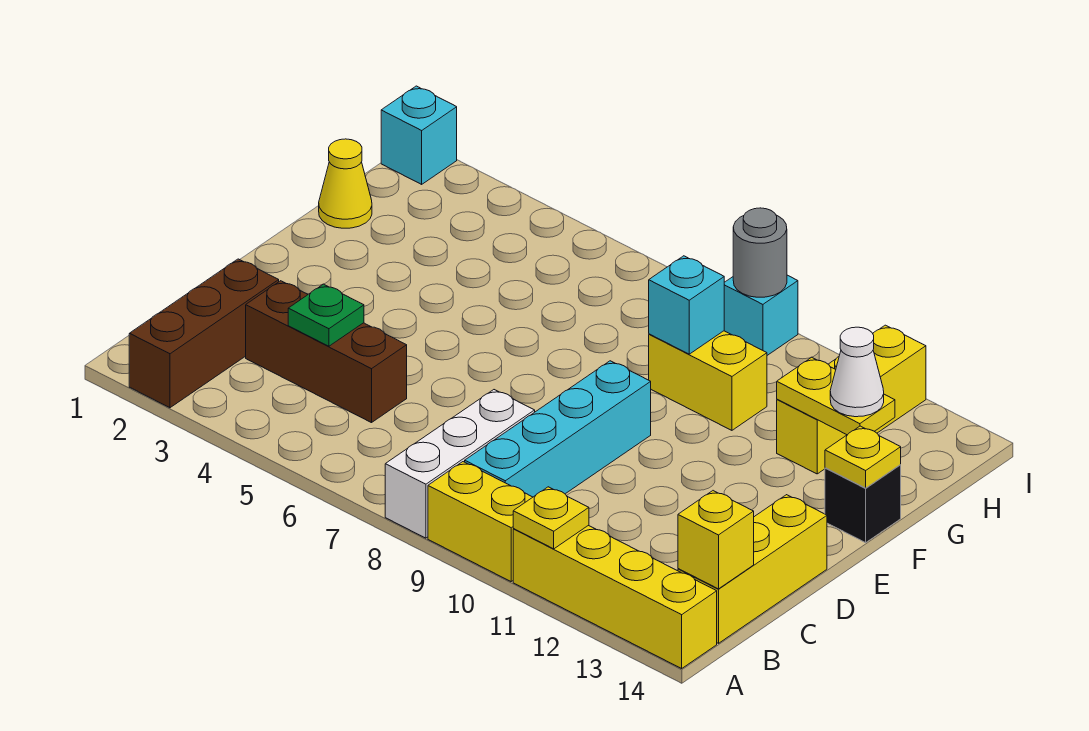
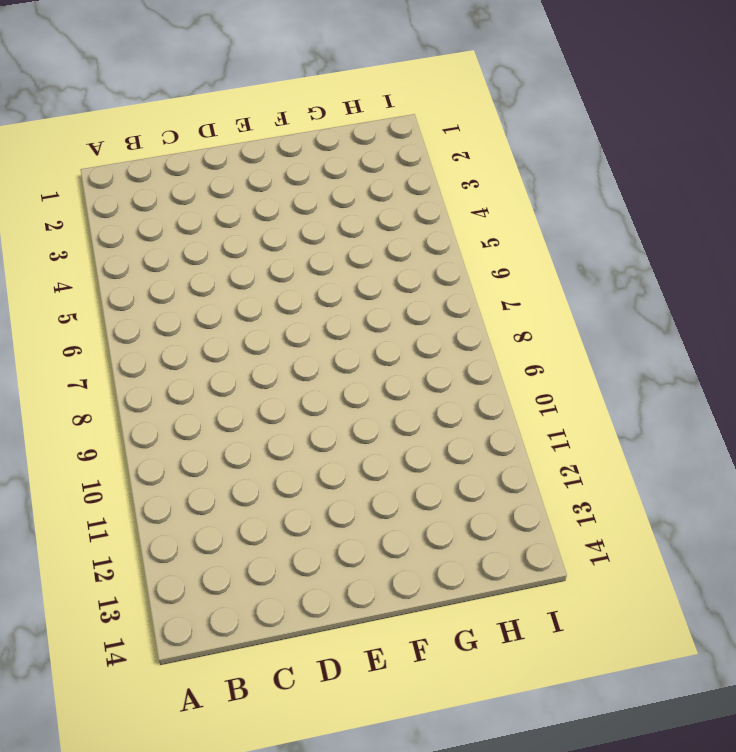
none -> brown brick A2:C2 level 1
none -> white brick A8:C8 level 1
none -> yellow brick A9:A10 level 1

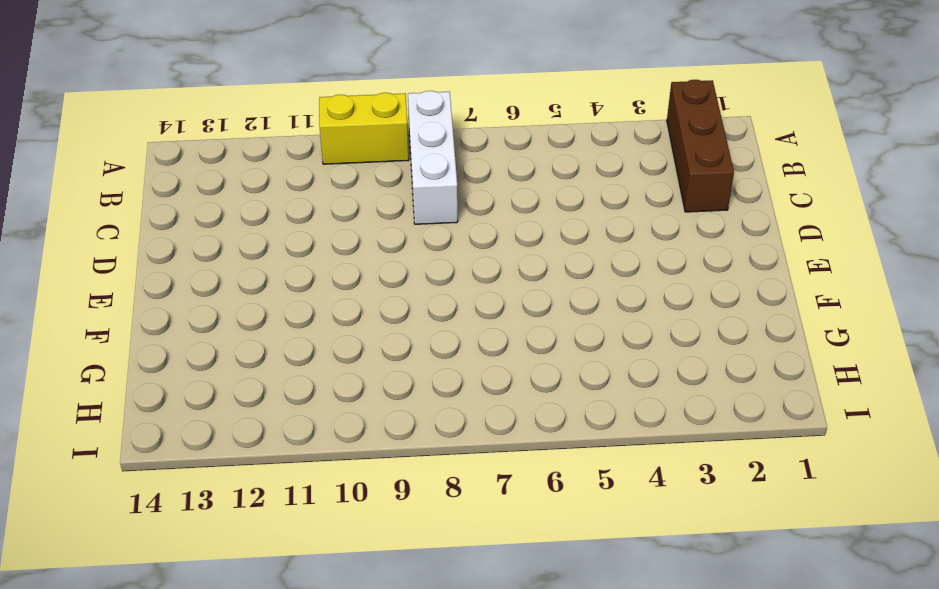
none -> yellow brick A11:A14 level 1
none -> cyan brick B9:E9 level 1
none -> yellow brick B14:D14 level 1

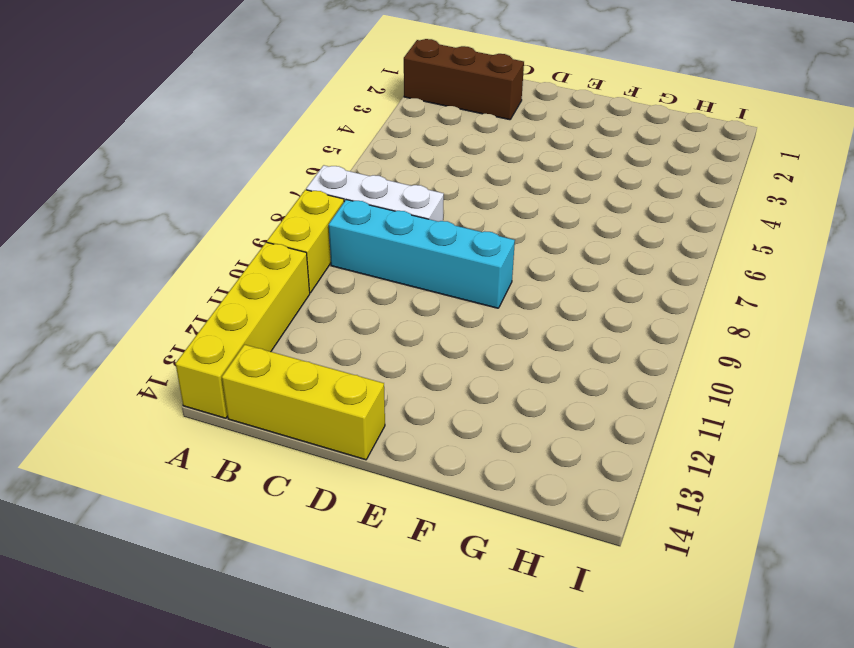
none -> brown brick C3:C5 level 1
none -> black brick F14 level 1
none -> yellow cone G1 level 1

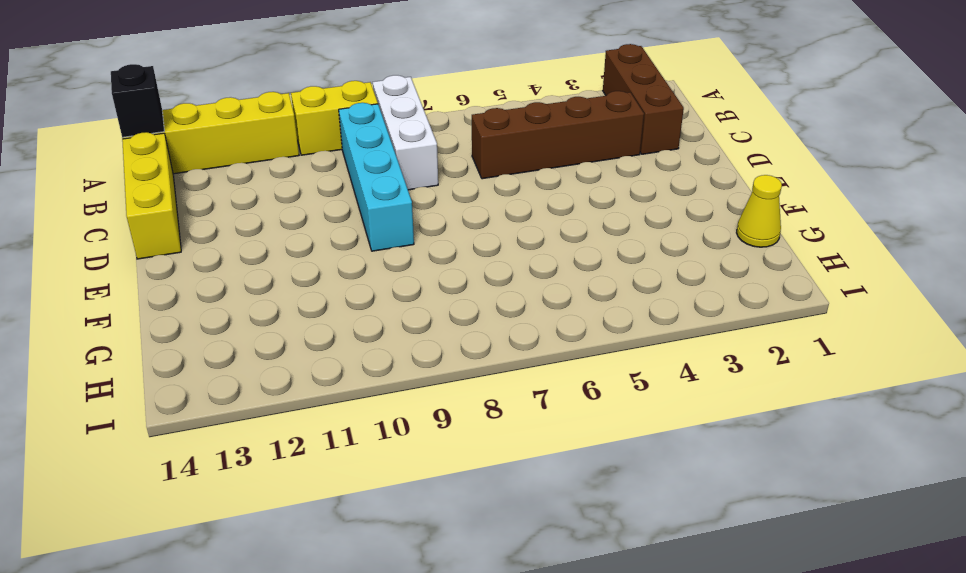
black brick A14 level 2 -> black brick F14 level 1
brown brick C3:C6 level 1 -> brown brick C3:C5 level 1
none -> yellow brick G9:G10 level 1
none -> yellow brick G12:I12 level 1
none -> cyan brick I1 level 1

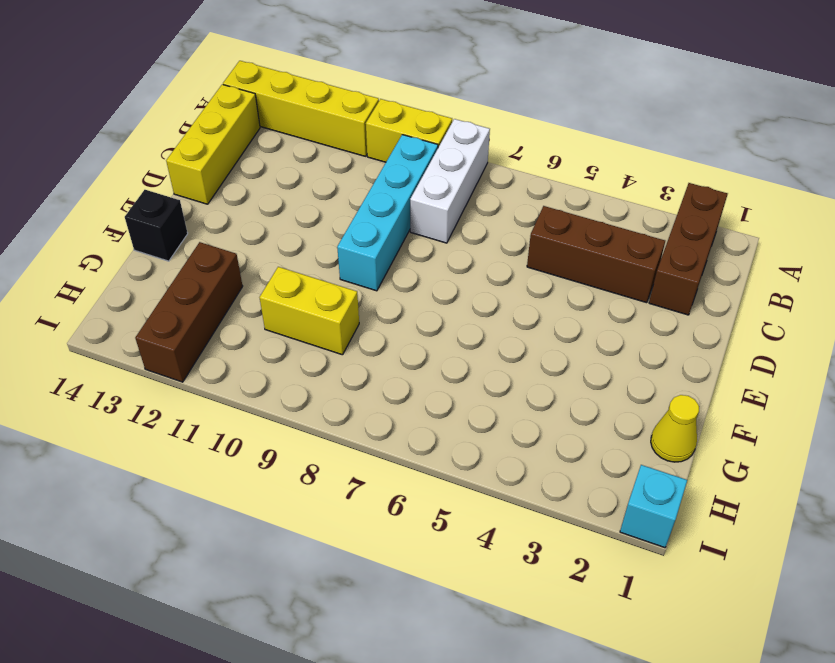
brown brick G12:I12 level 1 -> yellow brick G12:I12 level 1
none -> cyan brick I9 level 1
none -> yellow plate A11 level 2
none -> yellow brick B14 level 2

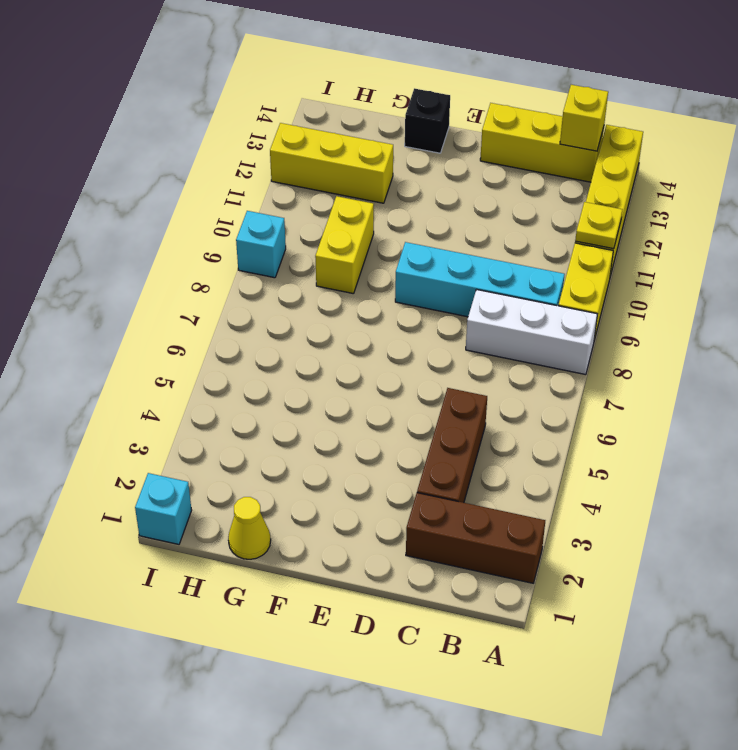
none -> green plate C4 level 2
none -> yellow plate F14 level 2
none -> cyan brick G9 level 2

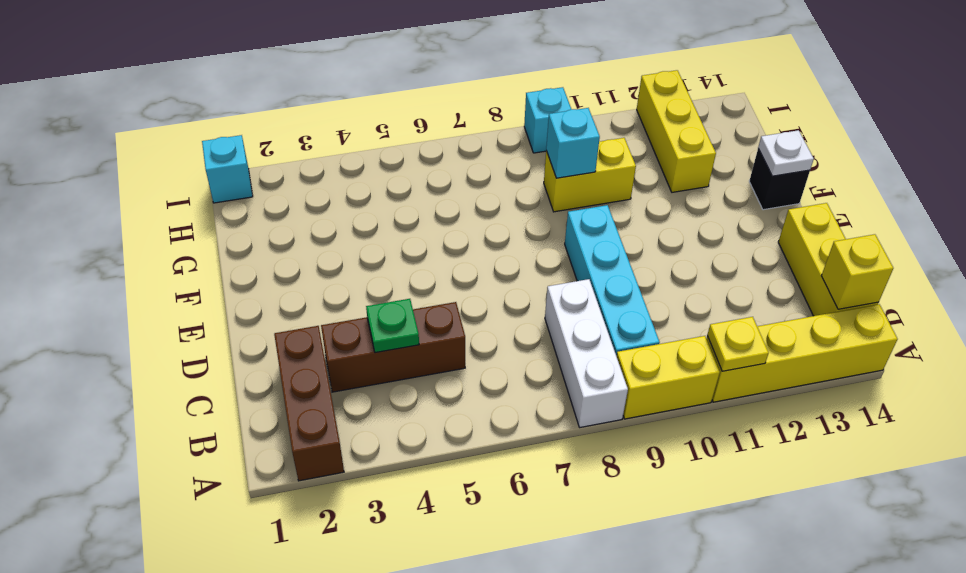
white plate F14 level 2 -> yellow plate F14 level 2
none -> yellow cone G1 level 1
none -> yellow plate G12:G13 level 2
none -> grey round brick I9 level 2

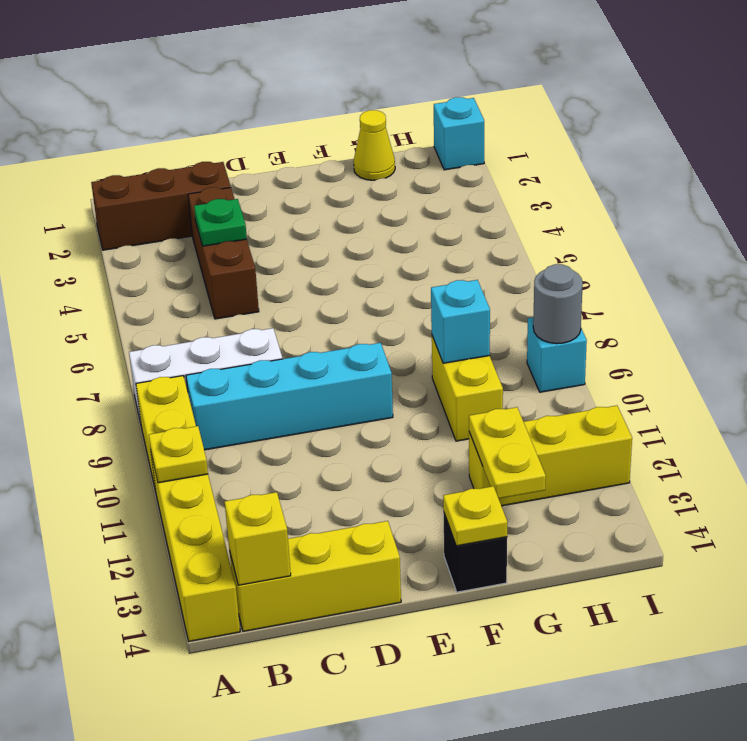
none -> white cone G13 level 3

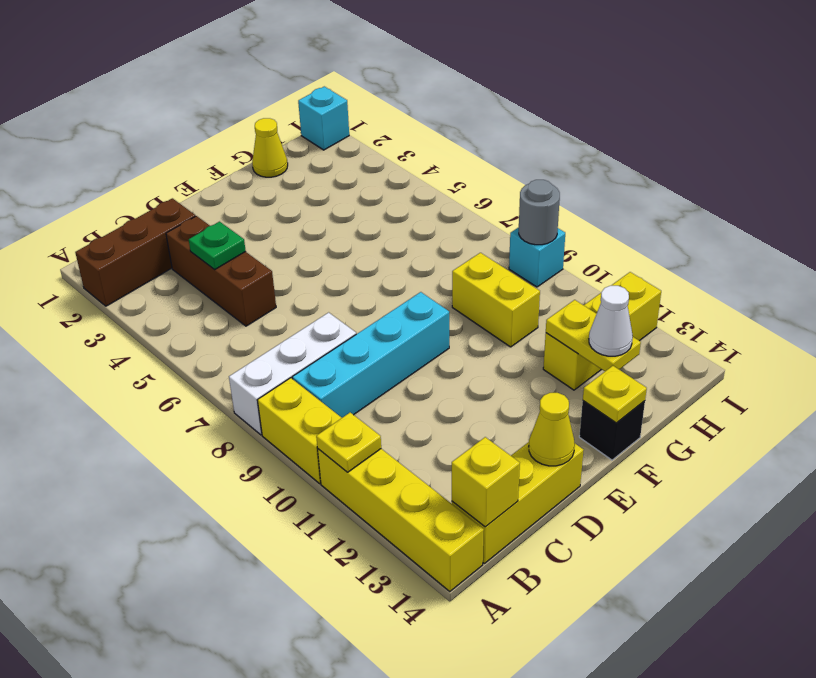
yellow cone D14 level 2 -> none
none -> cyan brick G9 level 2

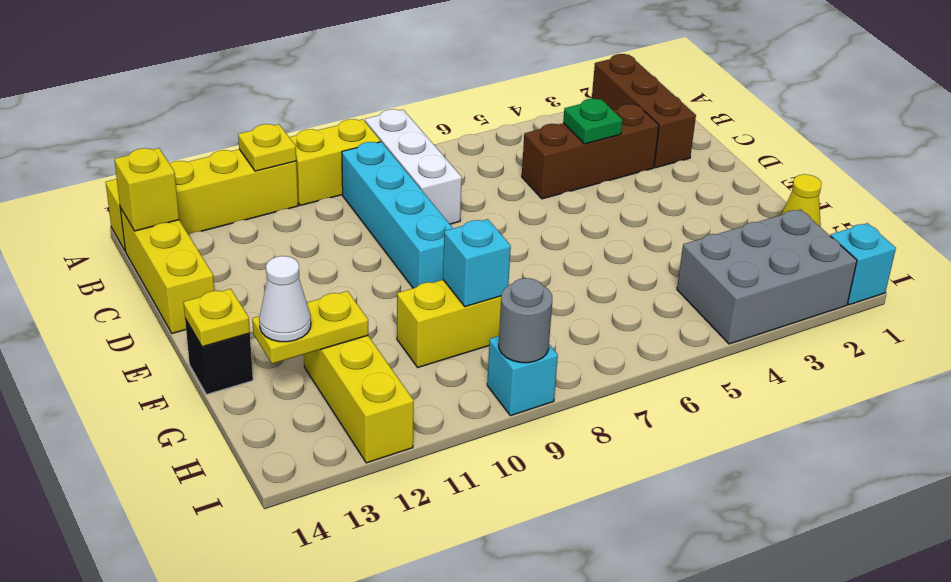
grey brick H2:I4 level 1 -> none

